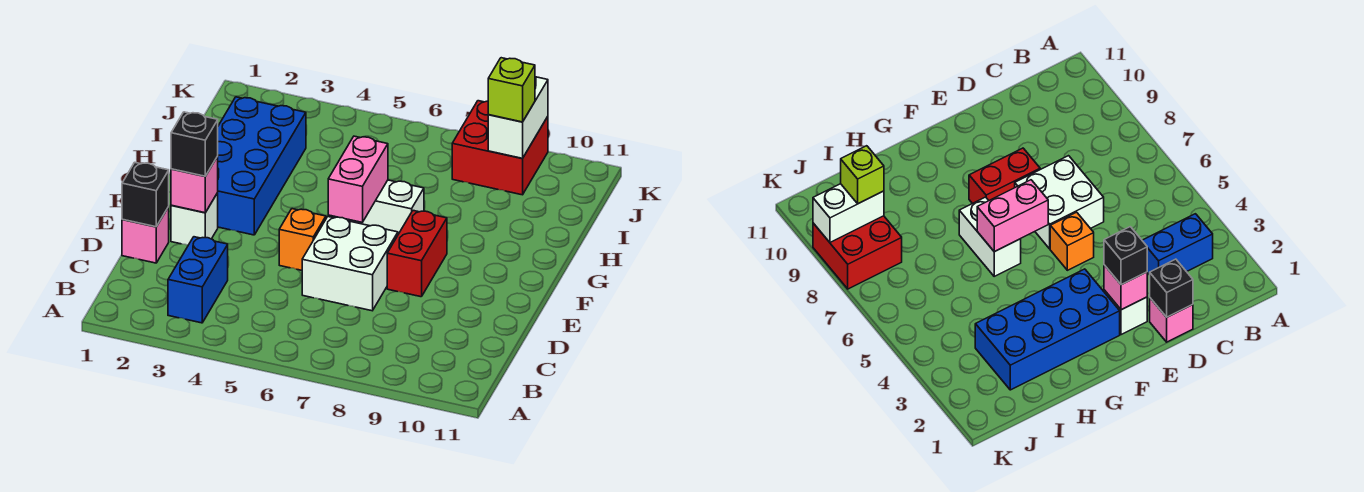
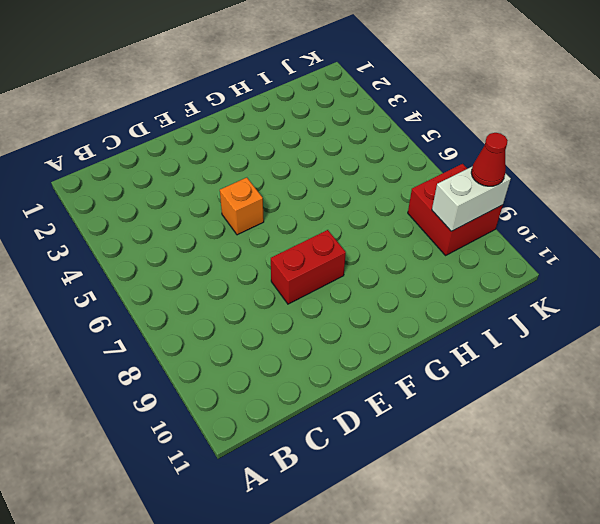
red cone K9 level 3 -> none
none -> blue brick B3:C3 level 1
none -> pink brick D1 level 1
none -> white brick D6:E7 level 1

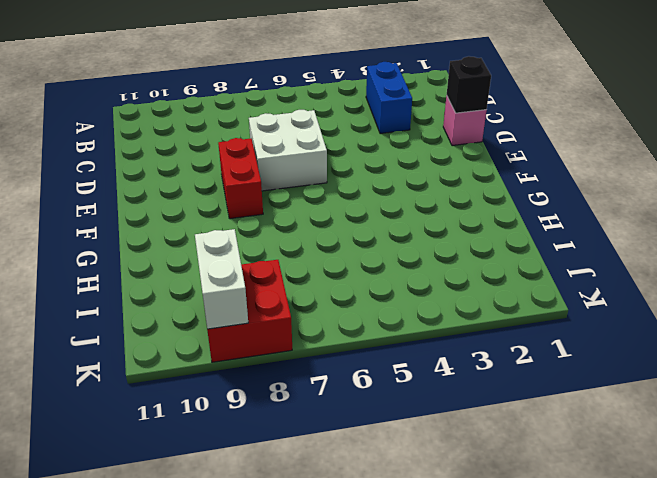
none -> white brick E2 level 1
none -> orange brick E5 level 1
none -> blue brick F2:I3 level 1

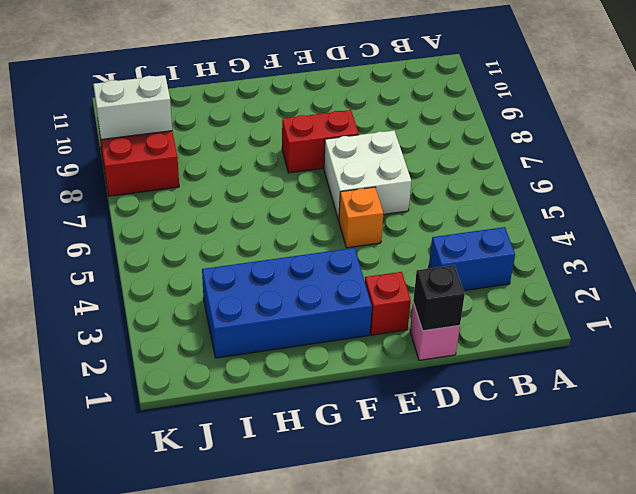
red brick E2 level 1 -> white brick E2 level 1
none -> white brick G6:G7 level 1
none -> pink brick E2 level 2
none -> pink brick F6:G6 level 2

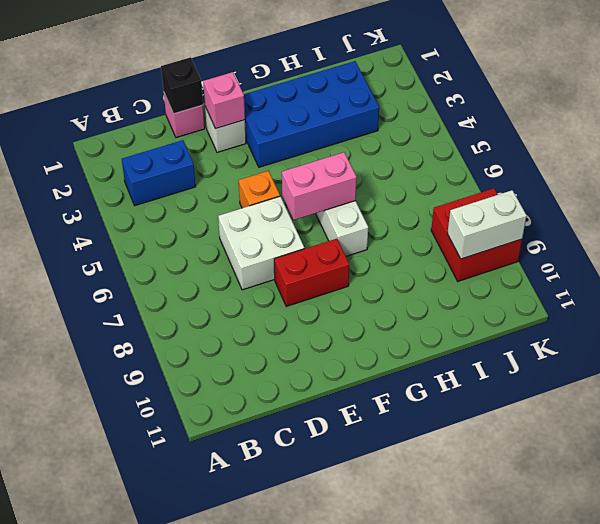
none -> black brick E2 level 3
none -> lime brick J9 level 3

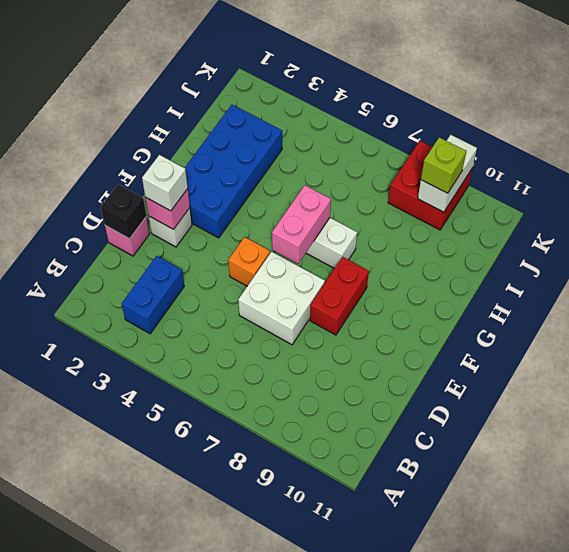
white brick E2 level 3 -> black brick E2 level 3

